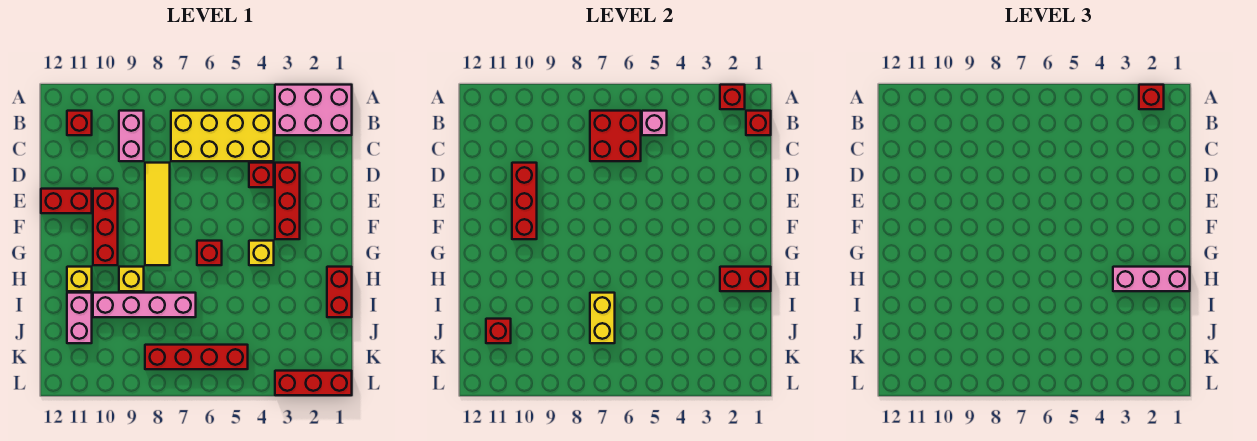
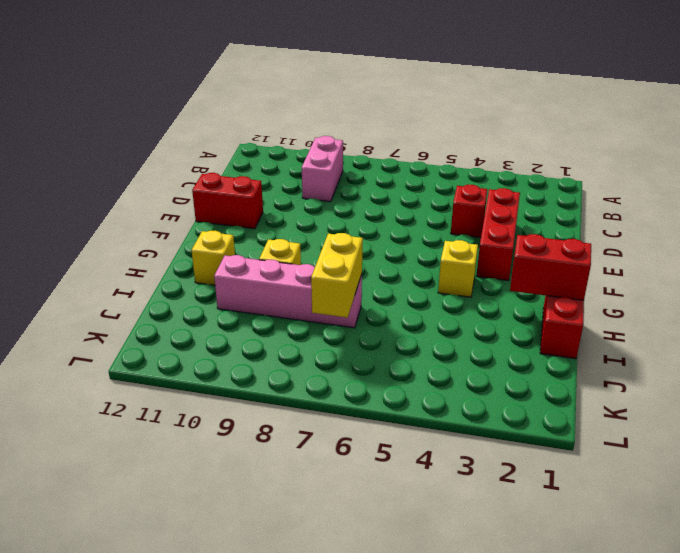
none -> pink brick A1:B3 level 1
none -> yellow brick B4:C7 level 1
none -> red brick B11 level 1

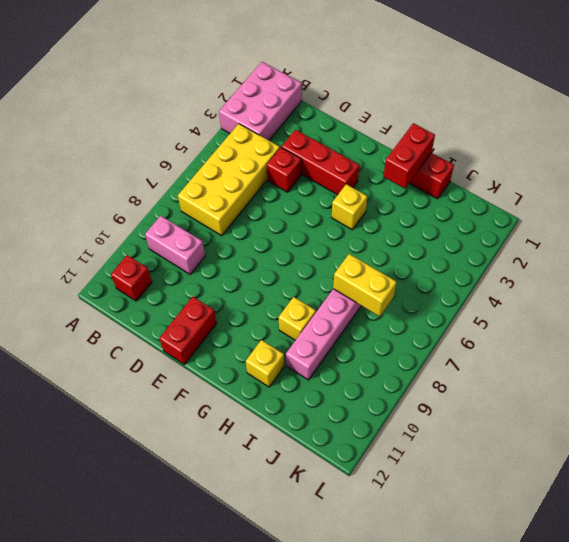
none -> yellow tile D8:G8 level 1
none -> red brick E10:G10 level 1
none -> red brick G6 level 1

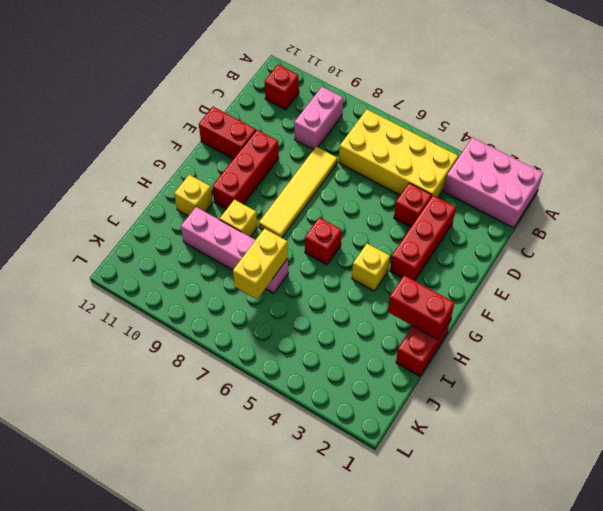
none -> pink brick I11:J11 level 1
none -> red brick K5:K8 level 1
none -> red brick L1:L3 level 1

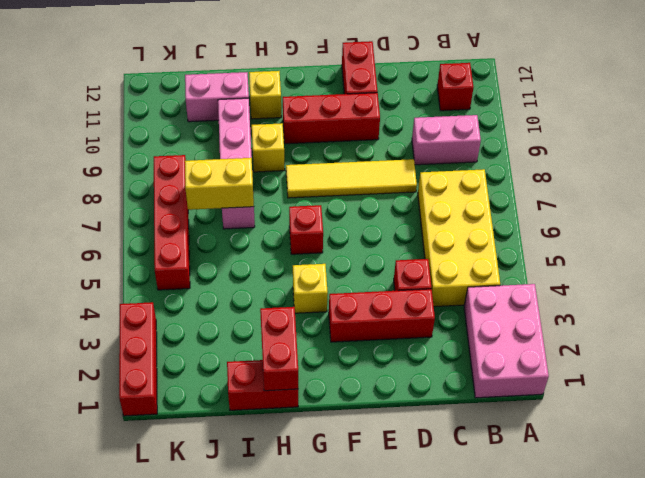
none -> red brick A2 level 2
none -> red brick B1 level 2
none -> pink brick B5 level 2

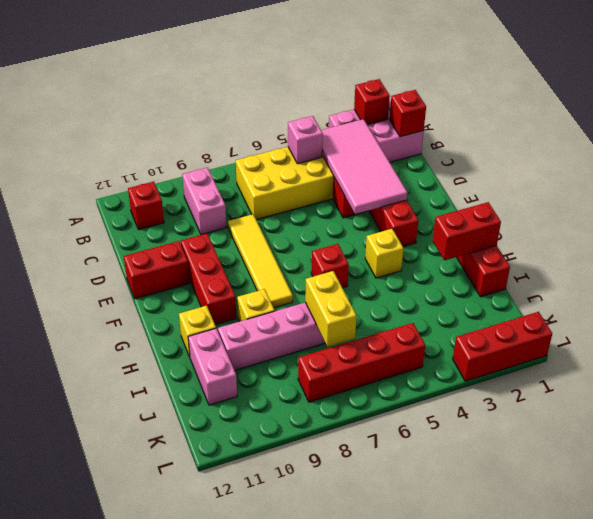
pink tile B3:E4 level 2 -> none
none -> red brick B6:C7 level 2
none -> red brick D10:F10 level 2
none -> red brick J11 level 2

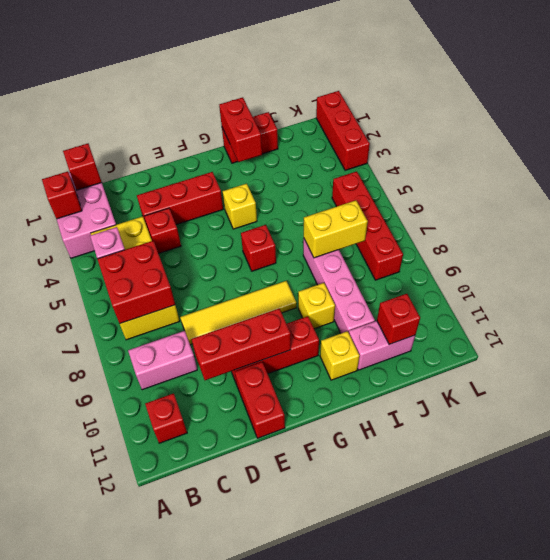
none -> red brick A2 level 3
none -> pink brick H1:H3 level 3

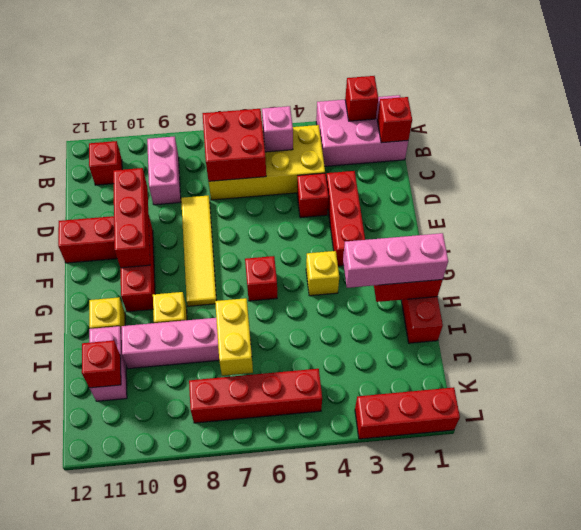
none -> red brick A2 level 3

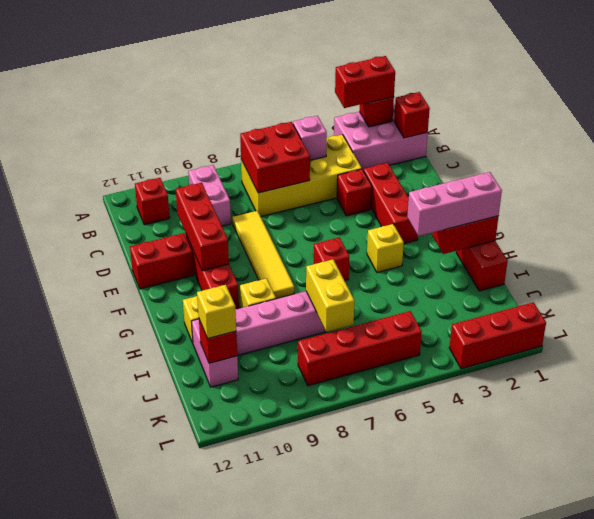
red brick A2:A3 level 3 -> red brick A2 level 3
yellow brick J11 level 3 -> none

